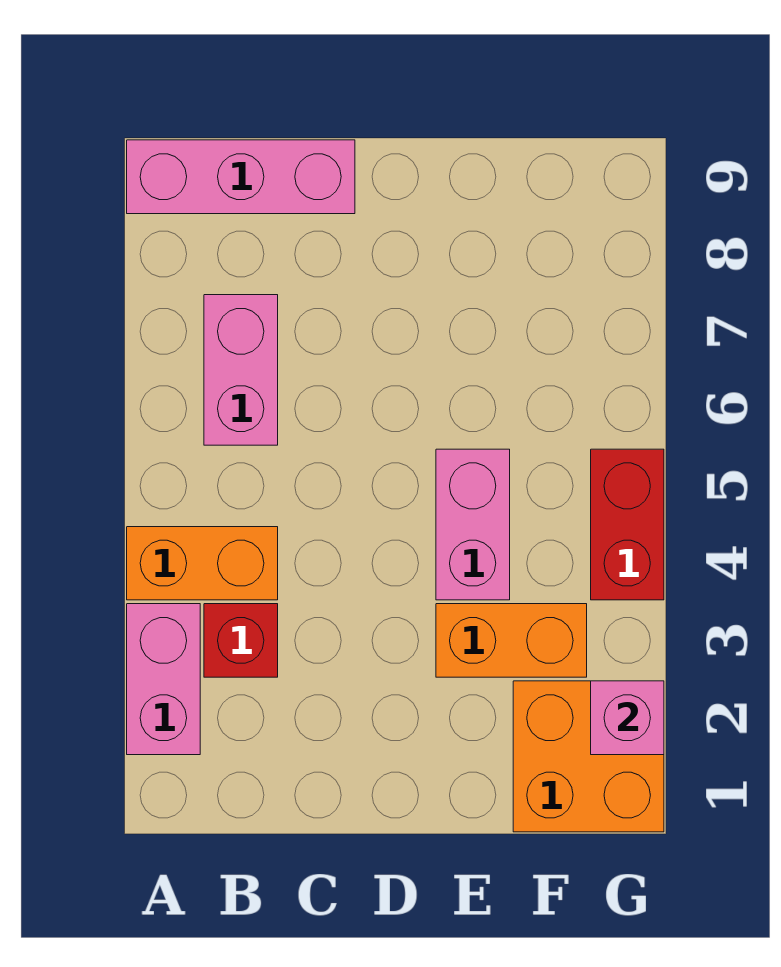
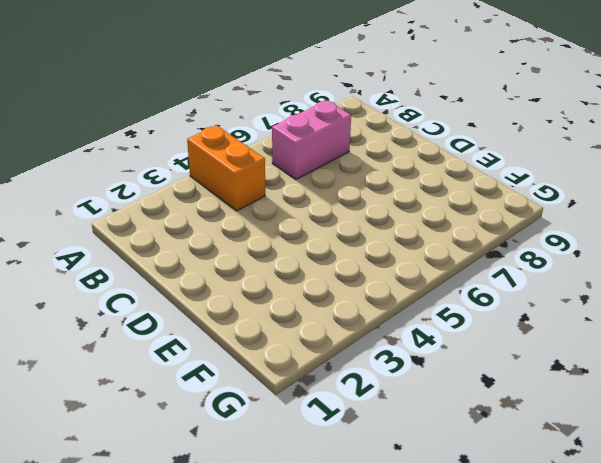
none -> pink brick A2:A3 level 1
none -> pink brick A9:C9 level 1

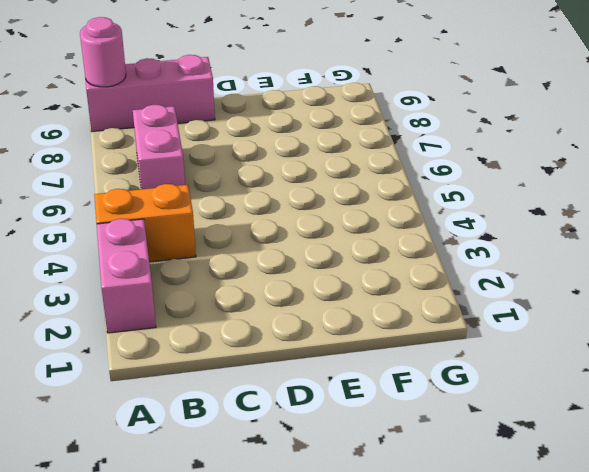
pink round brick A9 level 2 -> none
none -> red brick B3 level 1
none -> orange brick E3:F3 level 1

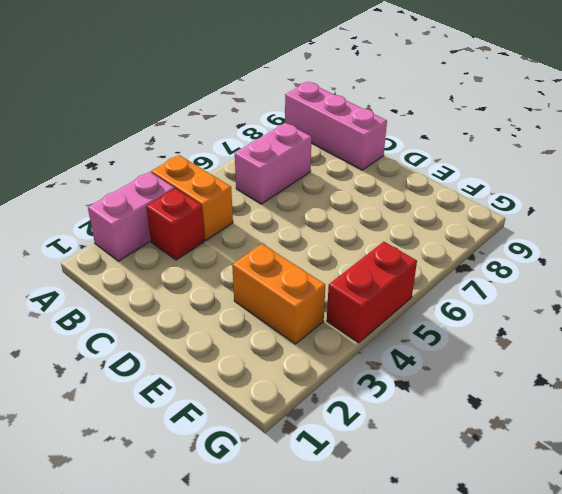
none -> pink brick E4:E5 level 1
none -> orange brick F1:G2 level 1

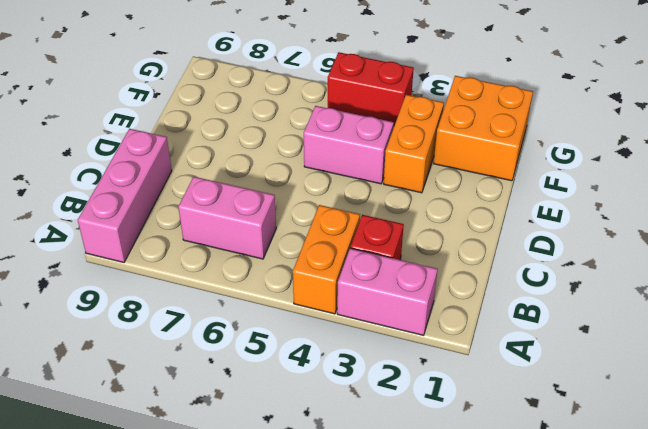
none -> pink brick G2 level 2

